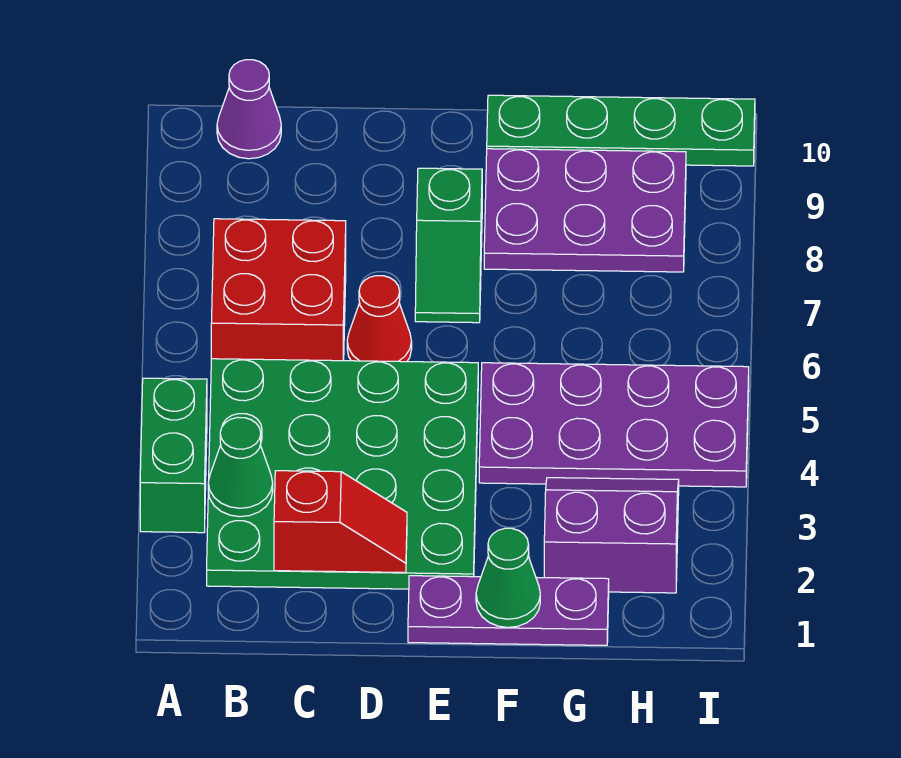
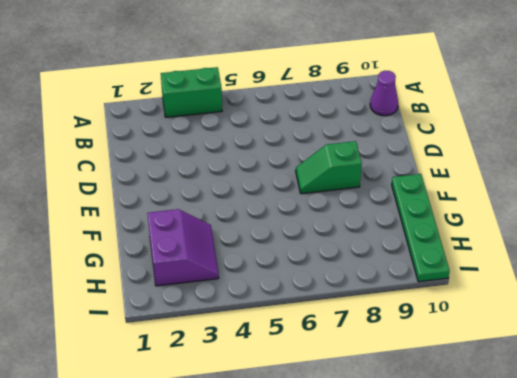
none -> green plate B2:E5 level 1
none -> red brick B6:C7 level 1
none -> red cone D6 level 1

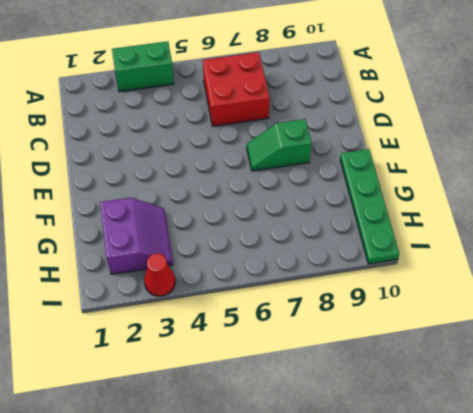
red cone I3 level 1 -> red cone D6 level 1
none -> green plate B2:E5 level 1
none -> purple cone B10 level 1
none -> purple plate E1:G1 level 1

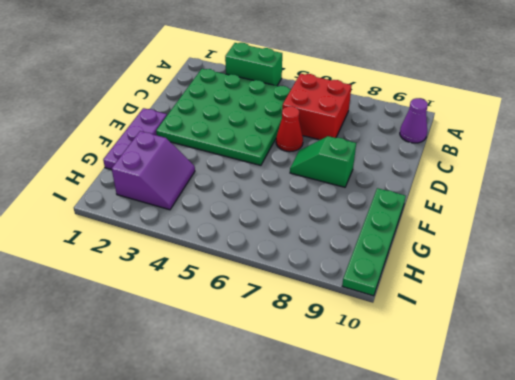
none -> purple plate F4:I5 level 1
none -> purple plate F8:H9 level 1
none -> green cone B3 level 2

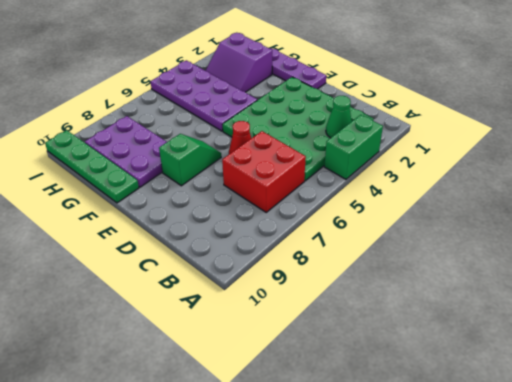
none -> purple cone B10 level 1
none -> red slope C2:D2 level 2 top C
none -> green cone F1 level 2

